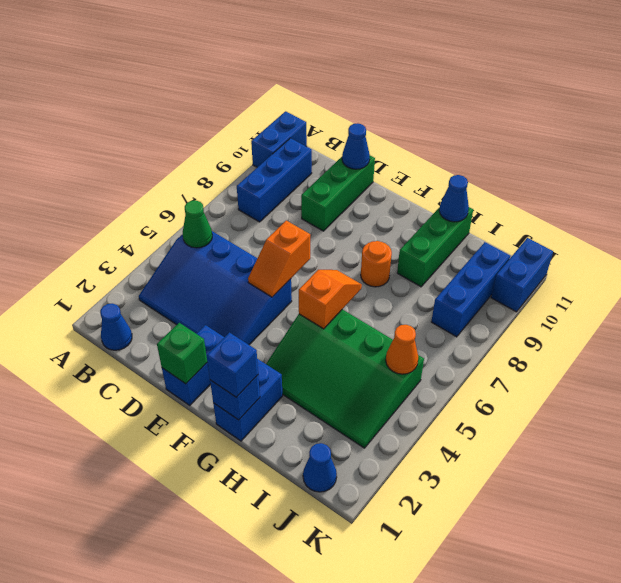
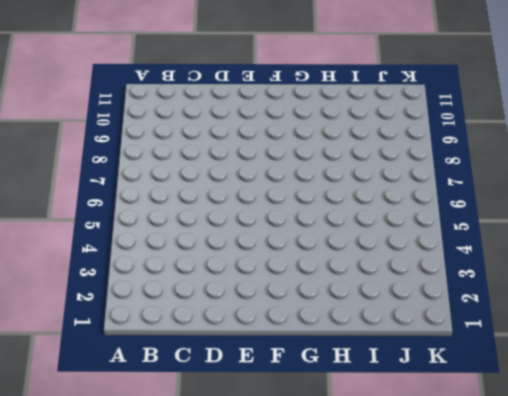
none -> blue brick A10:A11 level 1
none -> blue cone B1 level 1
none -> blue slope B3:E5 level 1 top 5

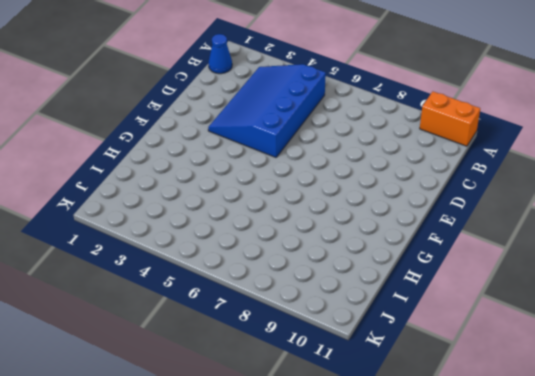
orange brick A10:A11 level 1 -> blue brick A10:A11 level 1
none -> blue brick B8:B10 level 1
none -> green brick D9:D11 level 1
none -> blue brick E1:E2 level 1

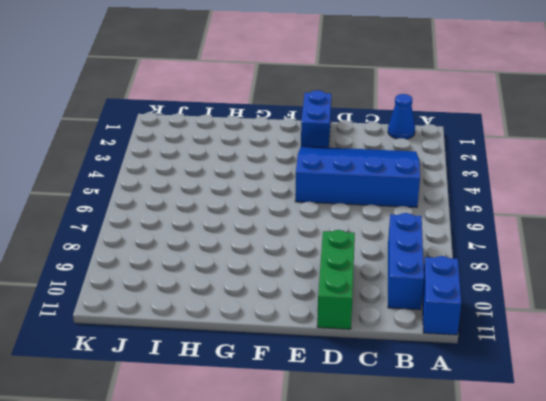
none -> blue brick G1:G2 level 1
none -> green slope G3:J5 level 1 top 5
none -> orange round brick G8 level 1

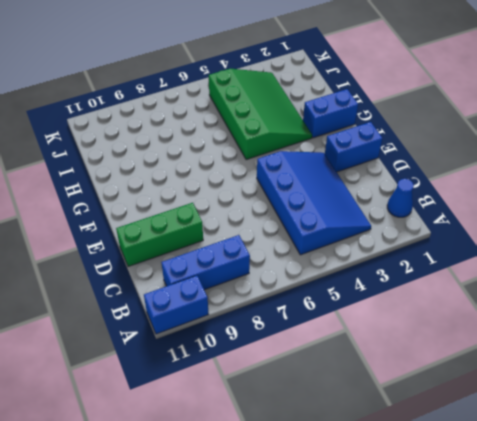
none -> orange round brick G8 level 1
none -> green brick H9:H11 level 1
none -> blue cone J1 level 1

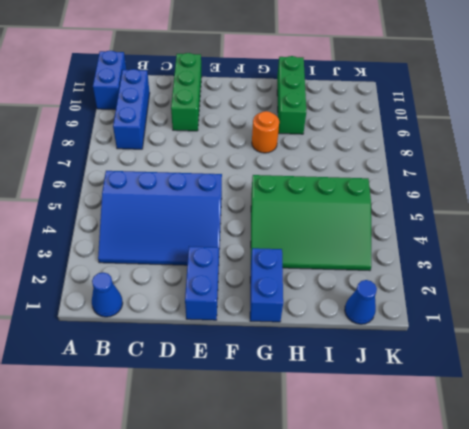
none -> blue brick J8:J10 level 1
none -> blue brick K10:K11 level 1
none -> green cone B5 level 2

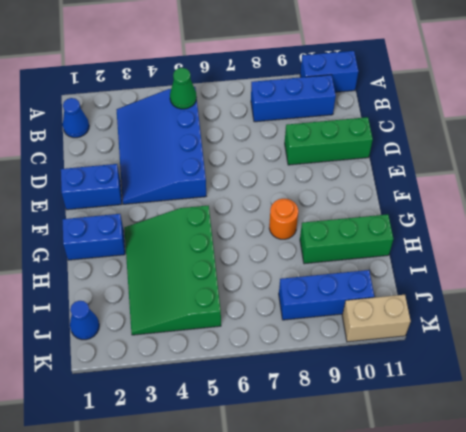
tan brick K10:K11 level 1 -> blue brick K10:K11 level 1
none -> blue cone D11 level 2
none -> green brick E1 level 2
none -> orange slope E5:E6 level 2 top 6

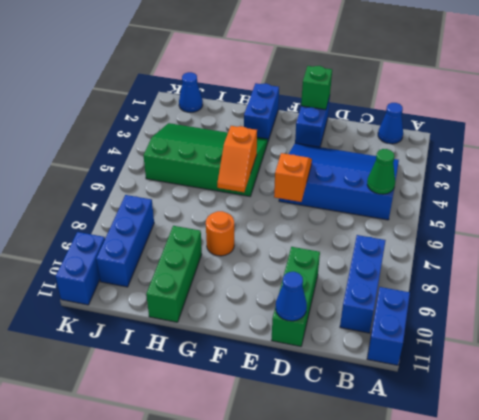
none -> blue brick G1 level 2
none -> blue cone H11 level 2
none -> orange cone J5 level 2

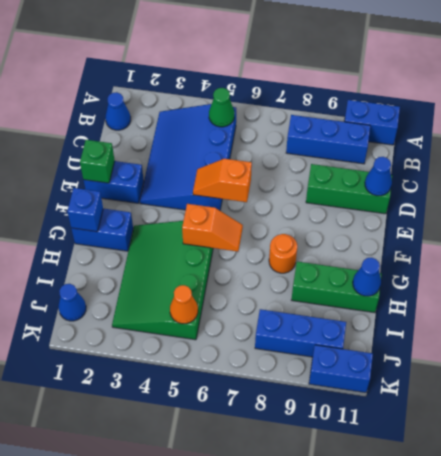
none -> blue brick G1 level 3

